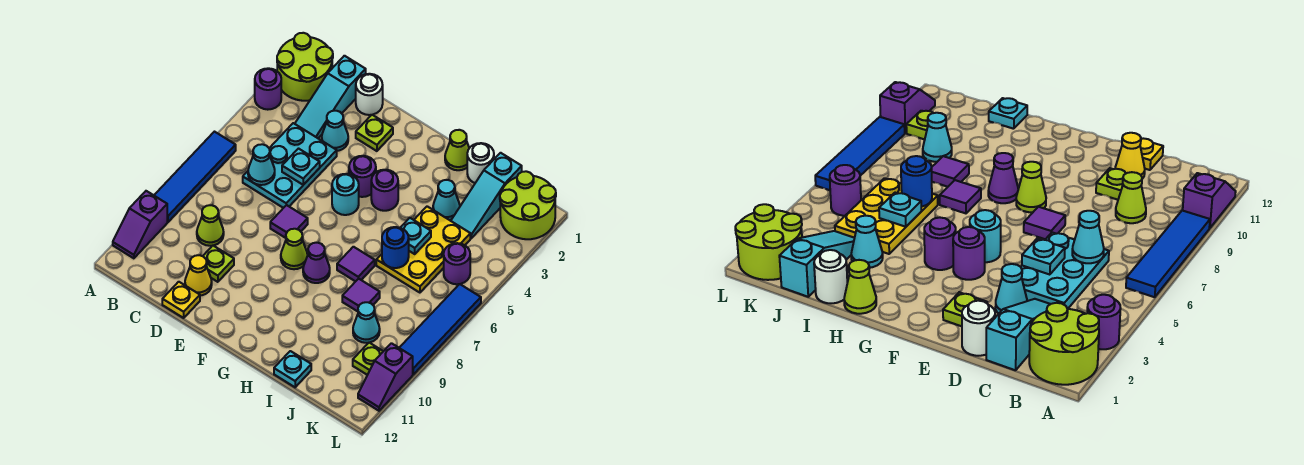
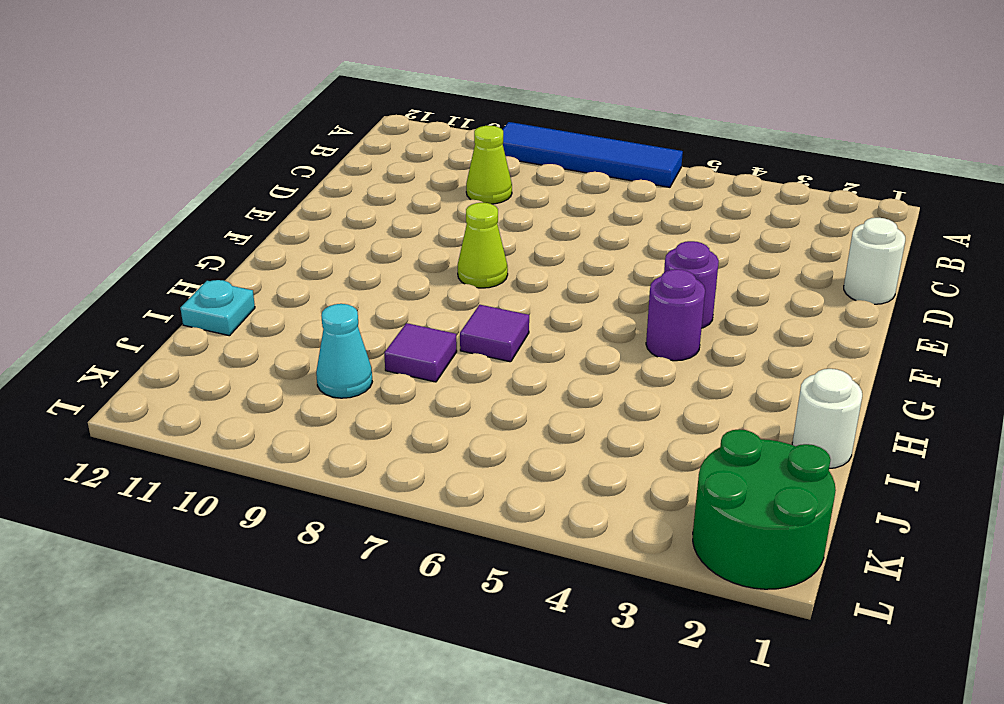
green round brick K1:L2 level 1 -> lime round brick K1:L2 level 1
none -> lime round brick A1:B2 level 1
none -> purple round brick A3 level 1
none -> purple slope A10:A11 level 1 top 10
none -> cyan slope C1:C3 level 1 top 1

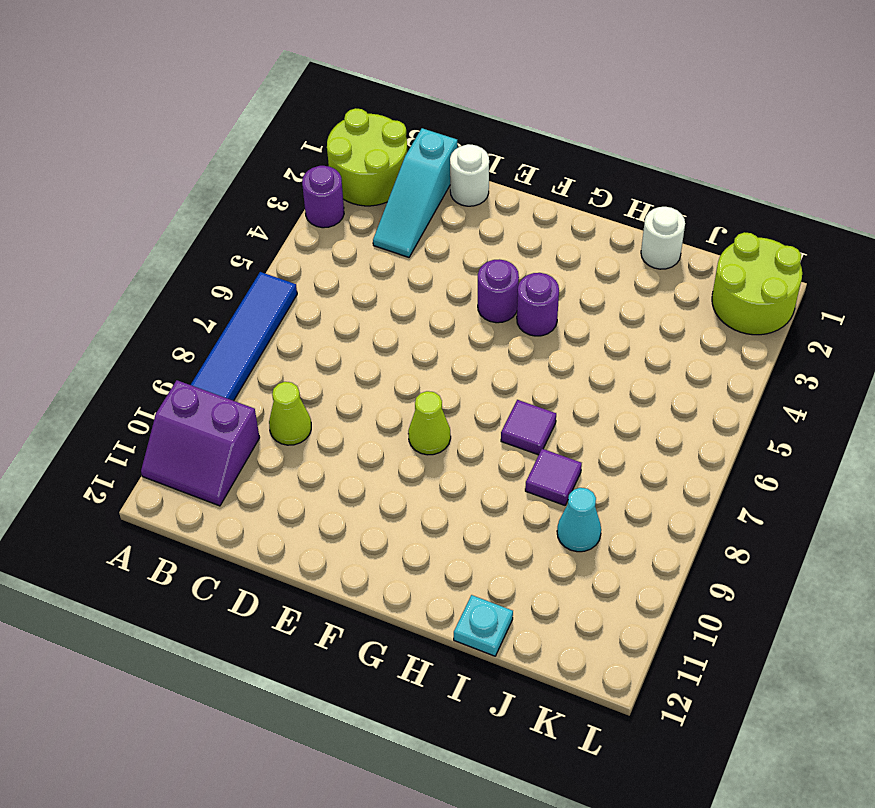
purple slope A10:B11 level 1 top 10 -> purple slope A10:A11 level 1 top 10
none -> cyan plate C4:D6 level 1
none -> cyan cone D3 level 1
none -> lime plate D10 level 1
none -> yellow cone D11 level 1

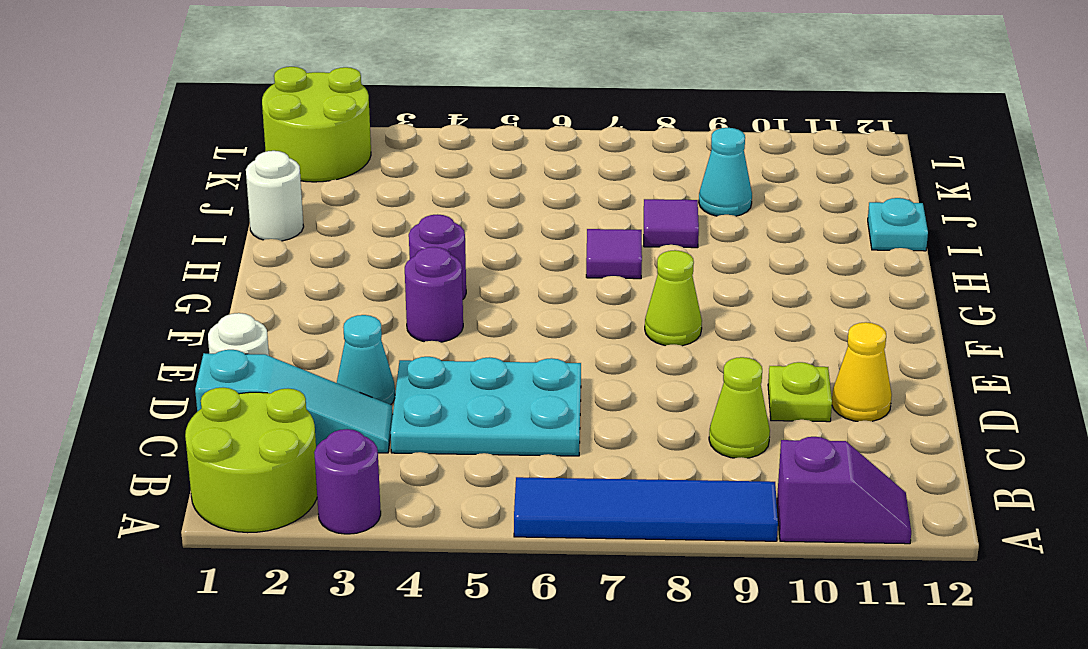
none -> yellow plate D12 level 1
none -> lime plate E2 level 1
none -> purple tile E7 level 1
none -> cyan round brick F5 level 1

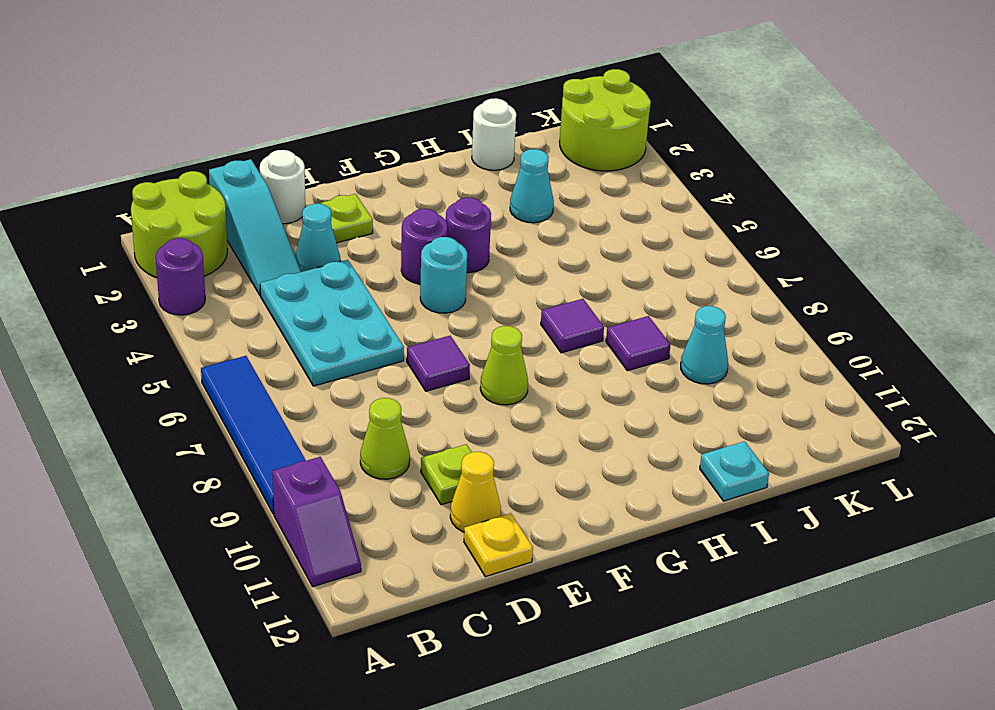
none -> purple cone G8 level 1
none -> lime cone H1 level 1
none -> yellow plate I4:J6 level 1
none -> cyan slope J1:J3 level 1 top 1

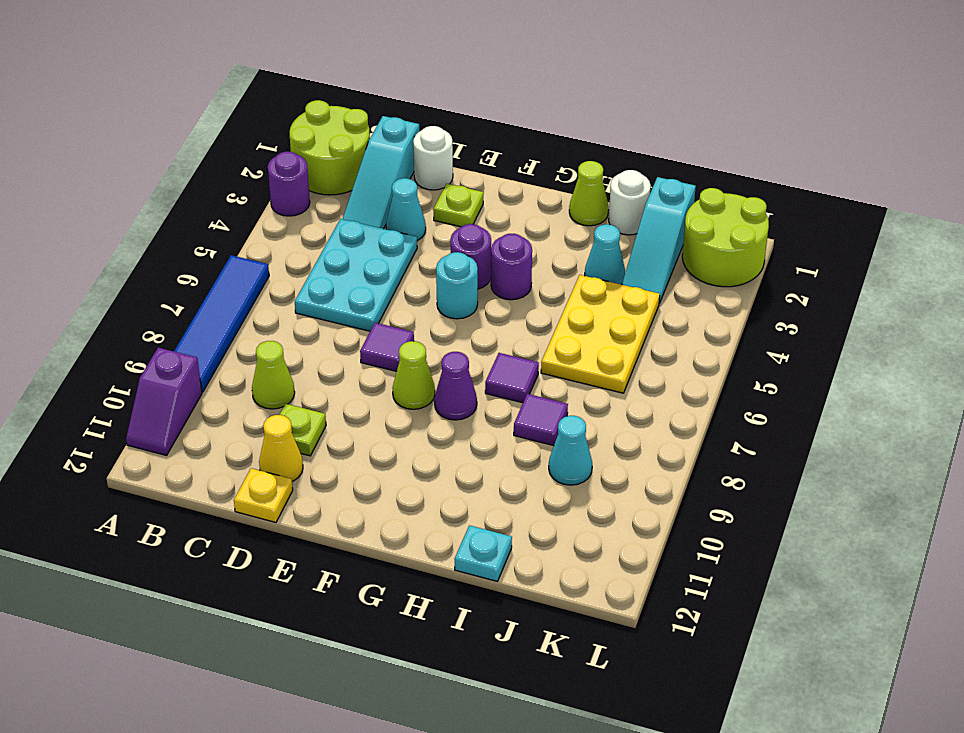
none -> purple round brick K5 level 1
none -> lime plate K10 level 1
none -> blue tile L6:L9 level 1
none -> purple slope L10:L11 level 1 top 10

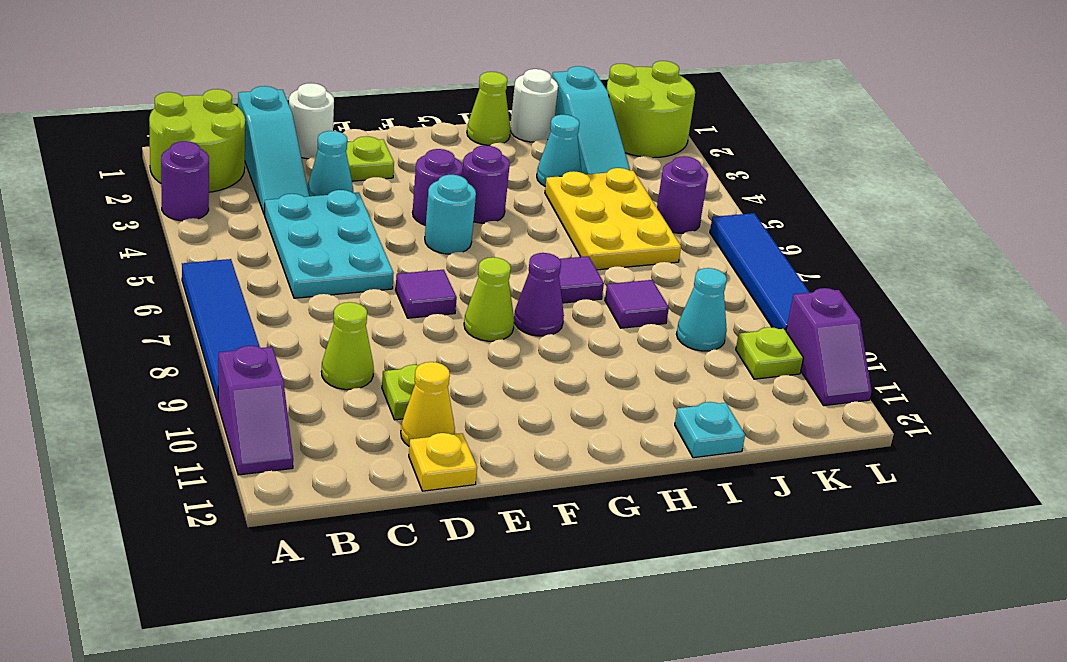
none -> cyan cone C6 level 2
none -> cyan plate D5 level 2
none -> cyan plate I5 level 2
none -> blue round brick I6 level 2

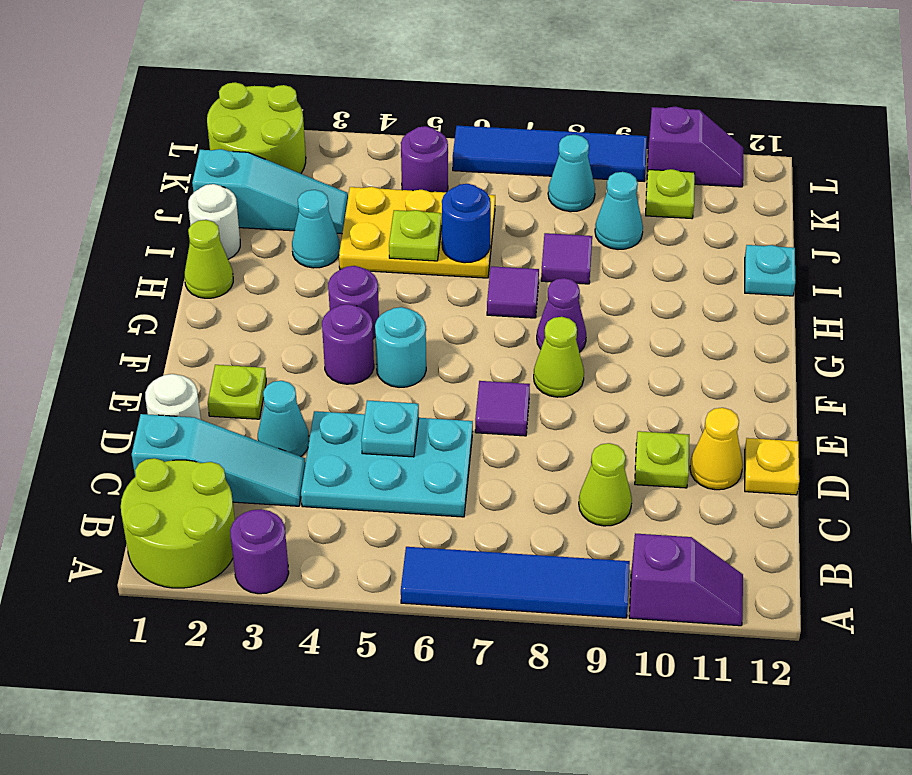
lime plate I5 level 2 -> cyan plate I5 level 2
cyan cone K8 level 1 -> cyan cone C6 level 2

